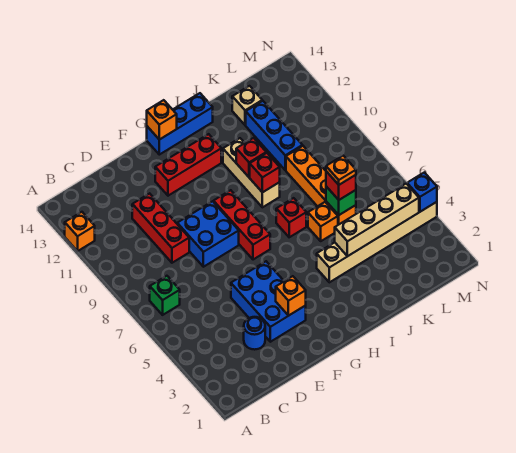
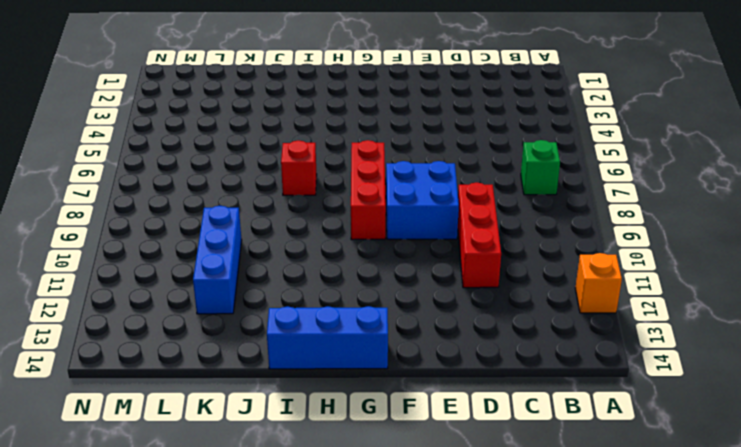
none -> blue round brick D3 level 1
none -> blue brick E3:F5 level 1
none -> red brick F12:H12 level 1

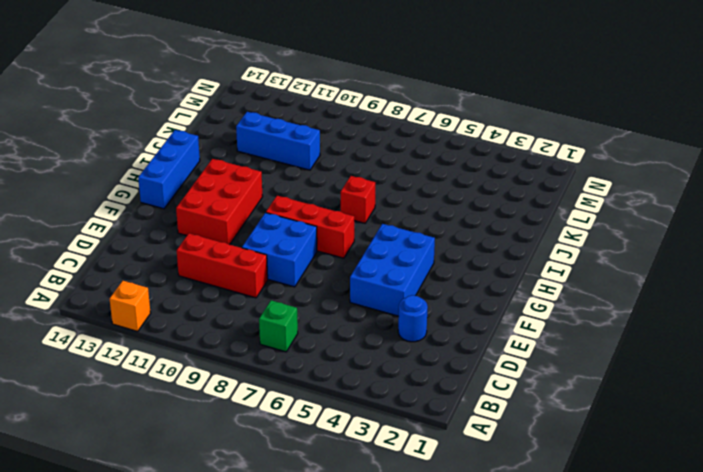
blue brick E4:G5 level 1 -> blue brick E3:F5 level 1
red brick F11:H12 level 1 -> red brick F12:H12 level 1
none -> tan brick I4:N4 level 1
none -> tan brick I9:I11 level 1
none -> orange brick J6 level 1

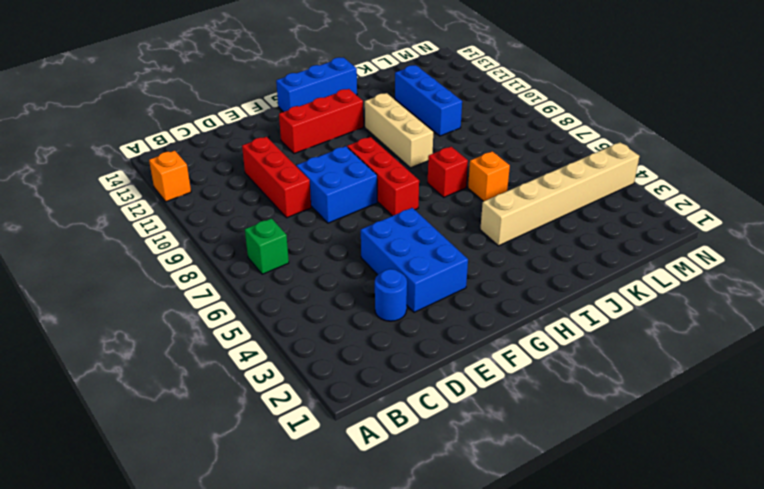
none -> orange brick K6:K9 level 1
none -> tan brick K13 level 1
none -> orange brick F3 level 2

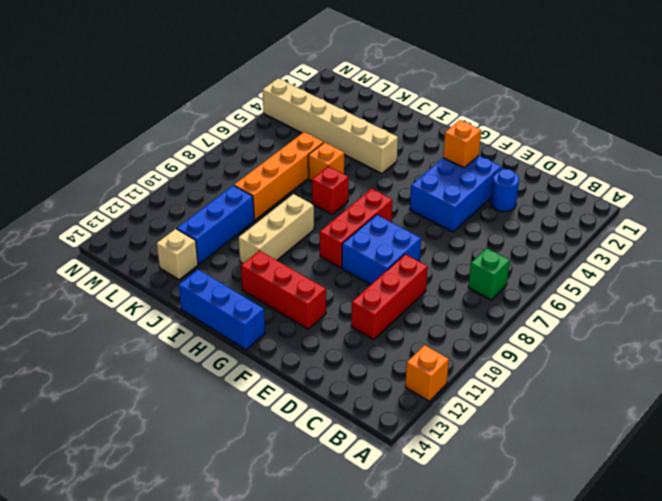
none -> orange brick G14 level 2
none -> red brick I9 level 2
none -> red brick I10 level 2

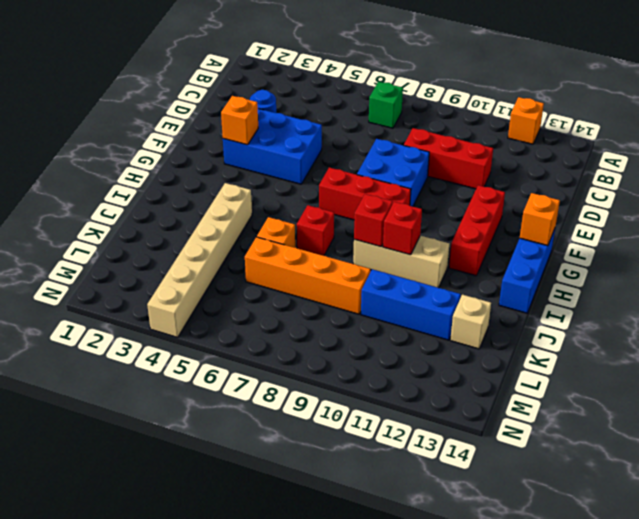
none -> tan brick J4:M4 level 2
none -> green brick K6 level 2
none -> blue brick N4 level 2

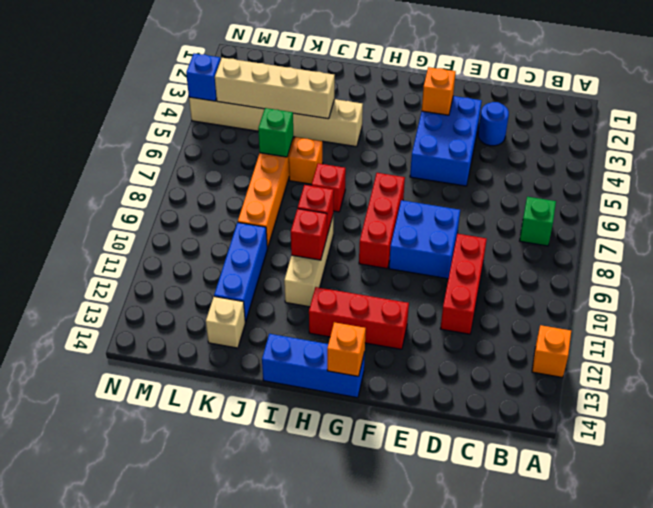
none -> red brick K6 level 3
none -> orange plate K6 level 4

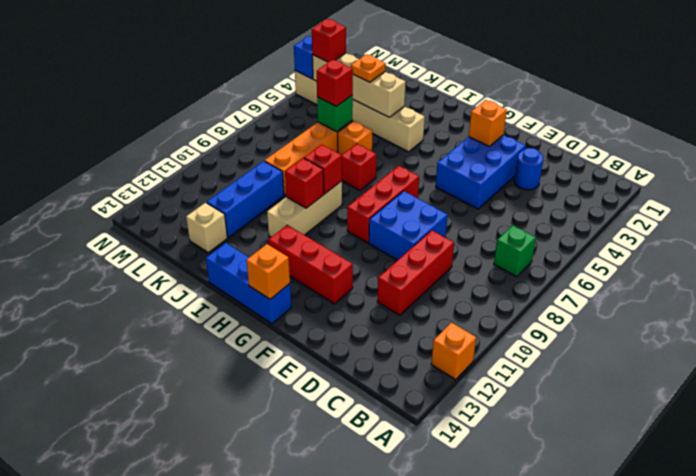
orange plate K4 level 3 -> orange plate K6 level 4
red brick M4 level 3 -> none

